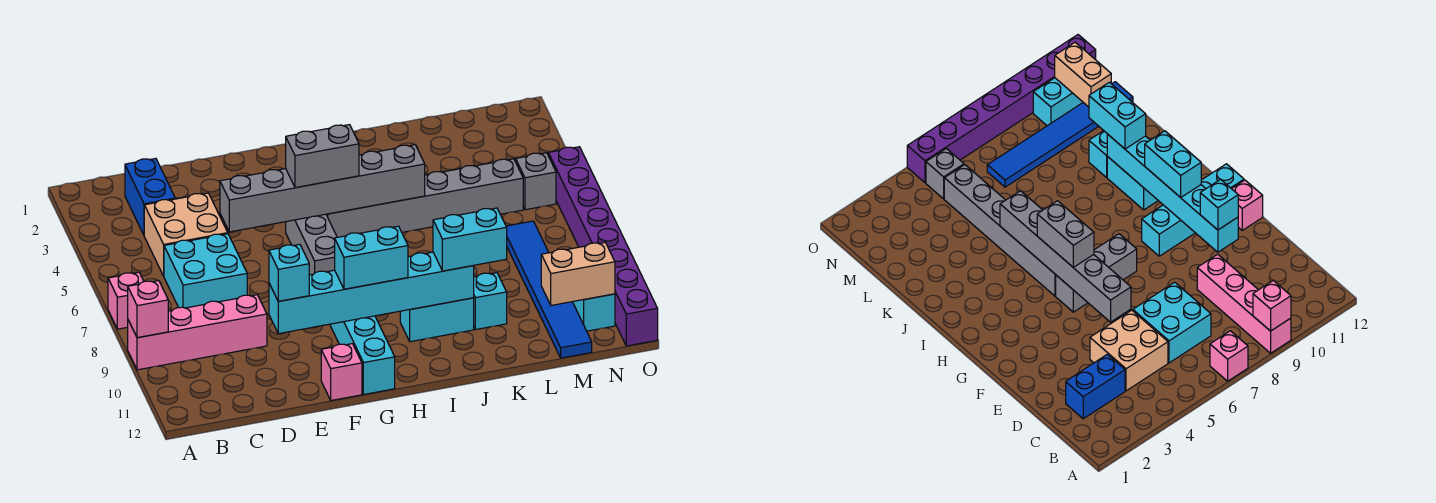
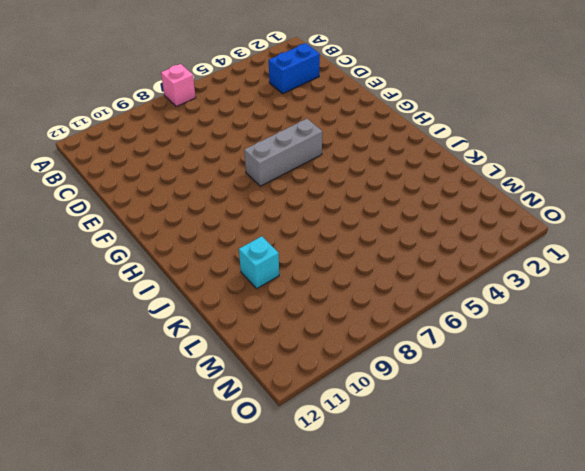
none -> pink brick A9:D9 level 1
none -> tan brick C4:D5 level 1
none -> cyan brick C6:D7 level 1

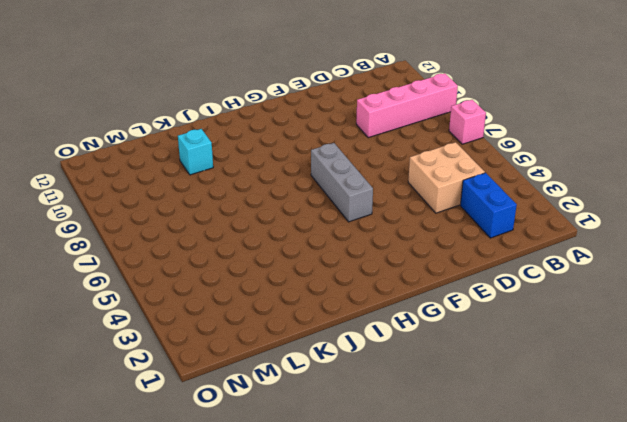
none -> cyan brick C6:D7 level 1
none -> pink brick F12 level 1
none -> cyan brick G9:G12 level 1

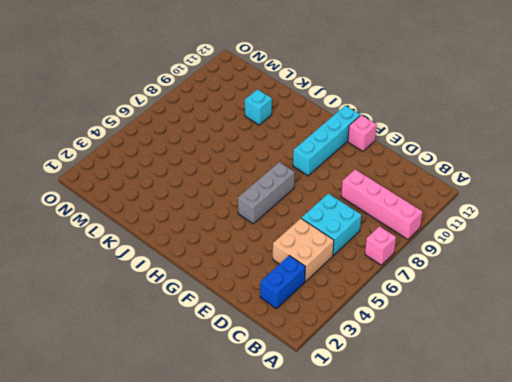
none -> grey brick H5:M5 level 1
none -> cyan brick I10:J10 level 1
none -> blue tile M7:M12 level 1

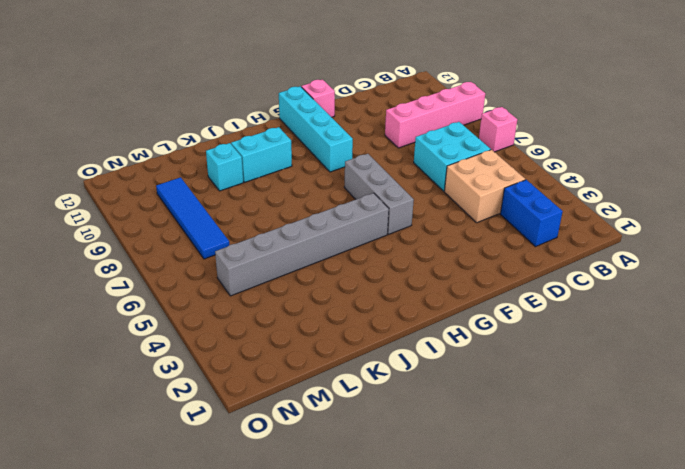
blue tile M7:M10 level 1 -> blue tile M7:M12 level 1
none -> grey brick N5 level 1
none -> cyan brick N10:N11 level 1
none -> purple brick O5:O12 level 1

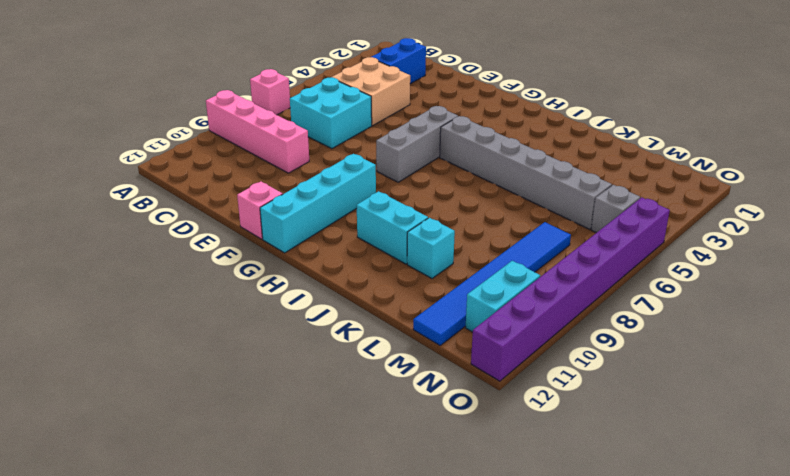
none -> pink brick A9 level 2
none -> grey brick E5:J5 level 2
none -> cyan brick E10:J10 level 2

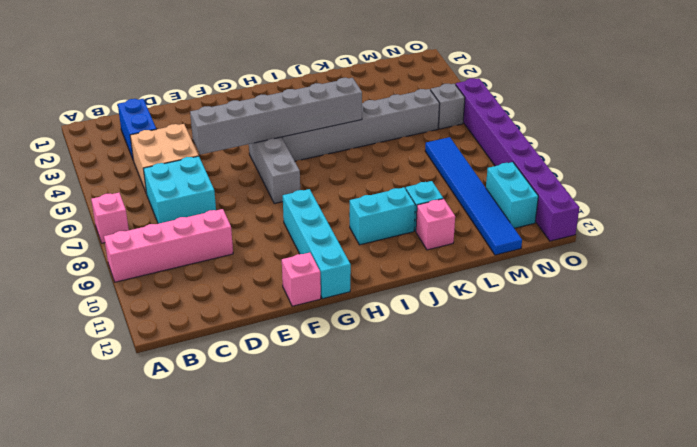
pink brick K11 level 1 -> pink brick A9 level 2
none -> cyan brick E10:J10 level 2
none -> tan brick M11:N11 level 2
none -> cyan brick E10 level 3

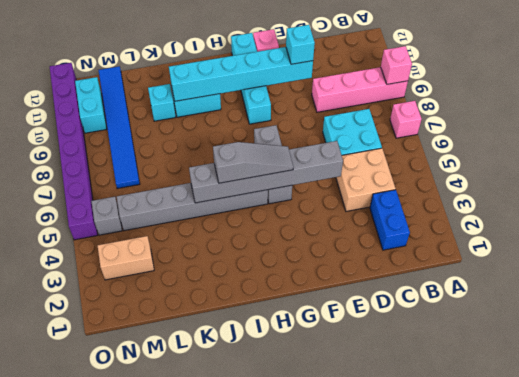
grey slope G5:I5 level 3 top I -> grey brick G5:H5 level 3
tan brick M3:N3 level 1 -> tan brick M11:N11 level 2
none -> cyan brick G10:H10 level 3
none -> cyan brick J10:K10 level 3

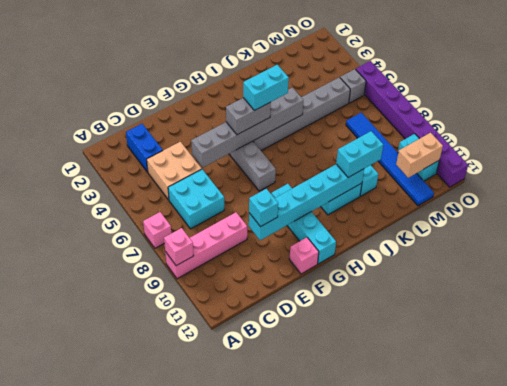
cyan brick H5:I5 level 4 -> cyan brick G10:H10 level 3

